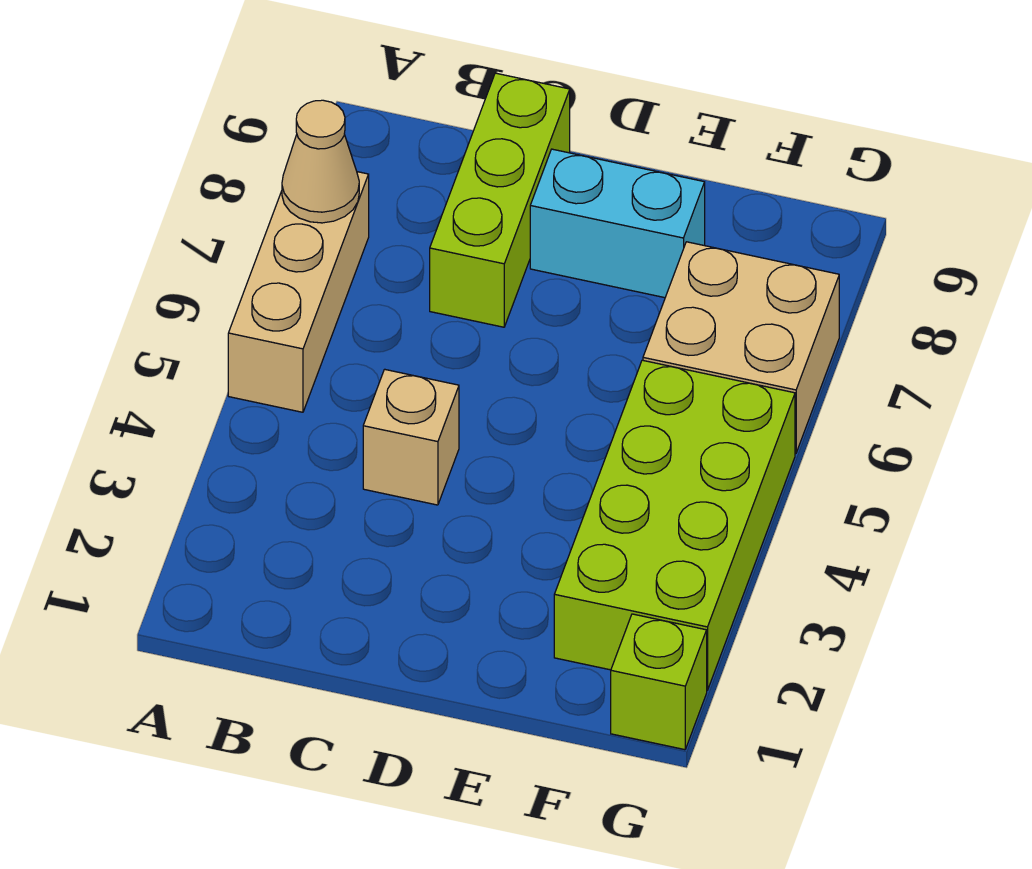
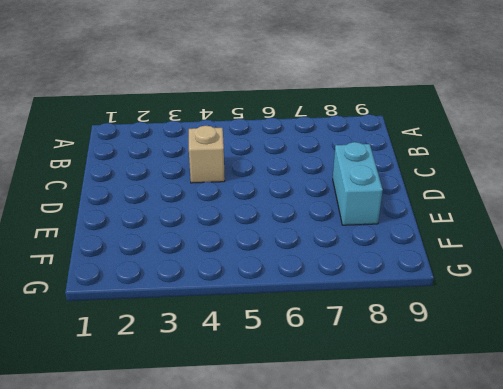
none -> tan brick A5:A7 level 1
none -> lime brick C7:C9 level 1

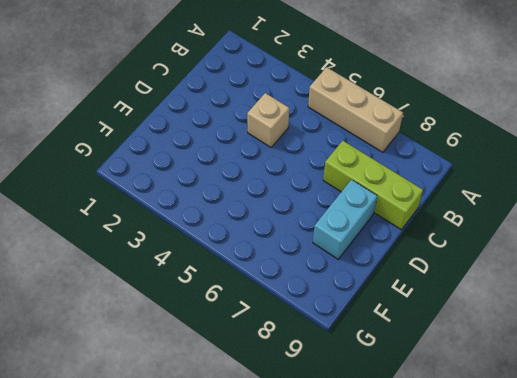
none -> lime brick F2:G5 level 1
none -> tan brick F6:G7 level 1

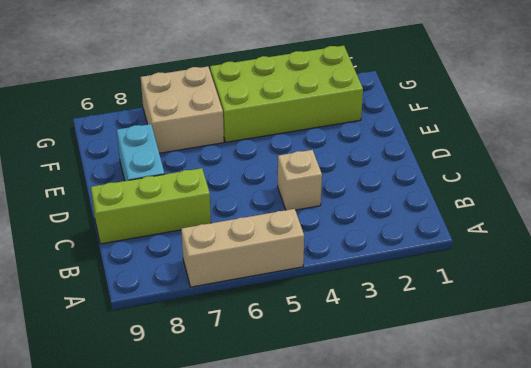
none -> lime brick G1 level 1
none -> tan cone A7 level 2

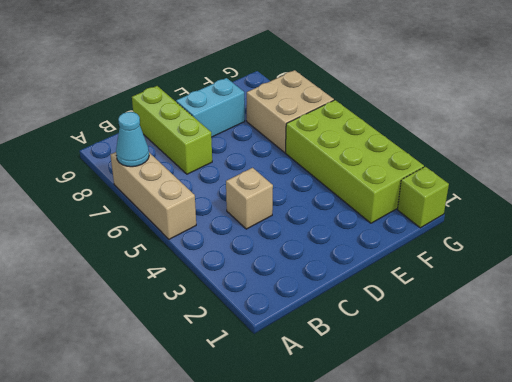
cyan cone A7 level 2 -> tan cone A7 level 2

